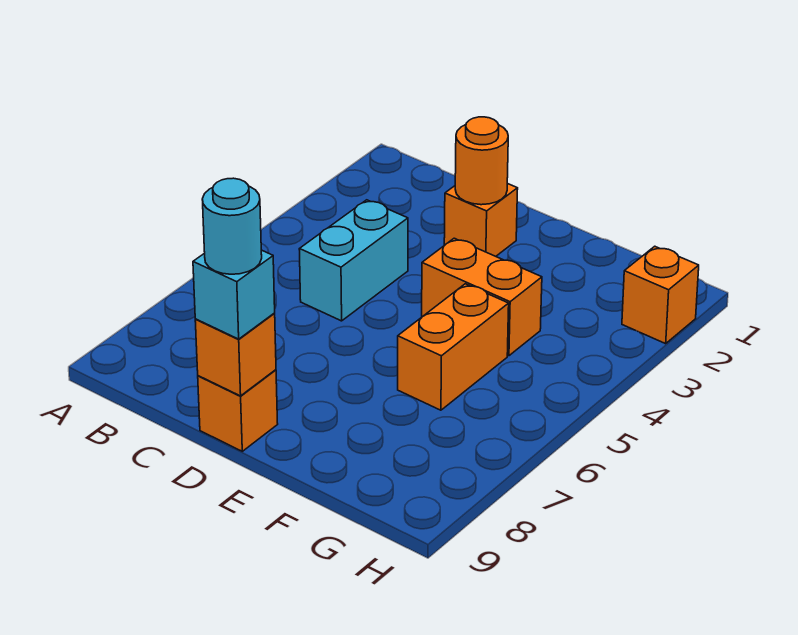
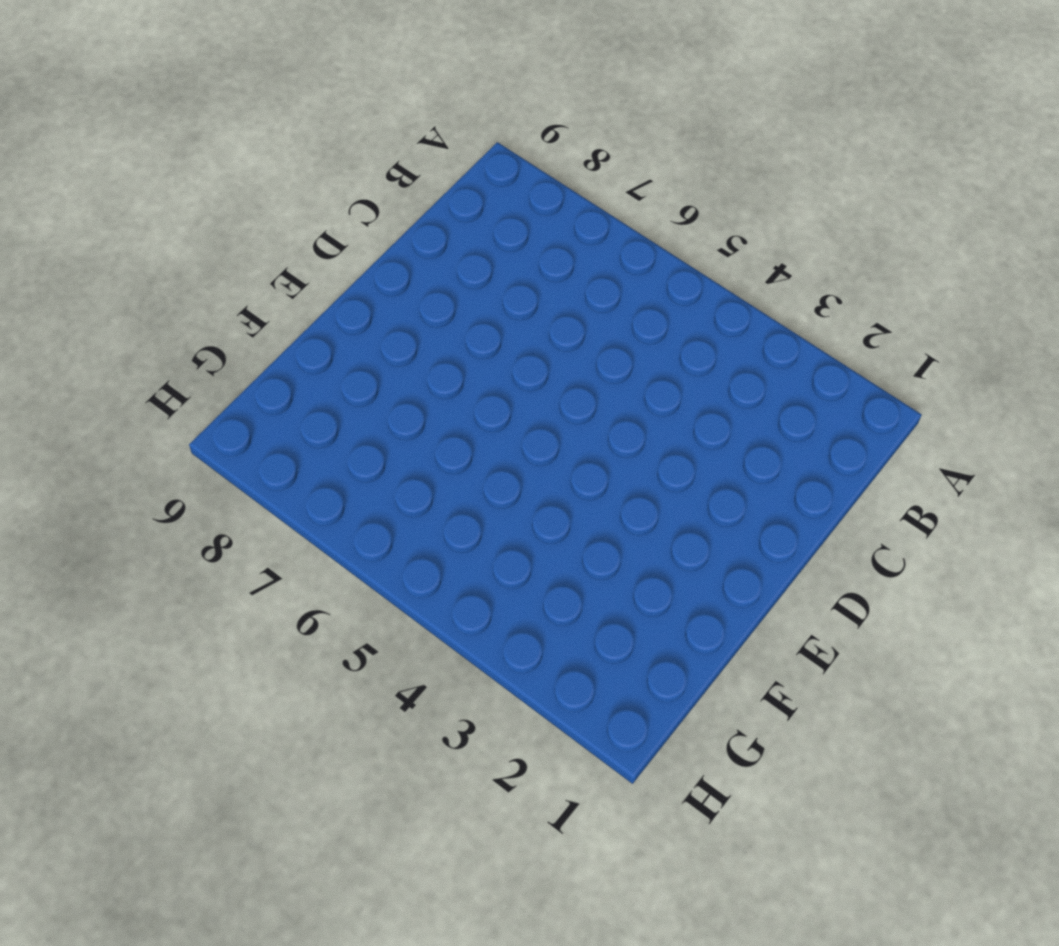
none -> cyan brick C4:C5 level 1
none -> orange brick D2 level 1

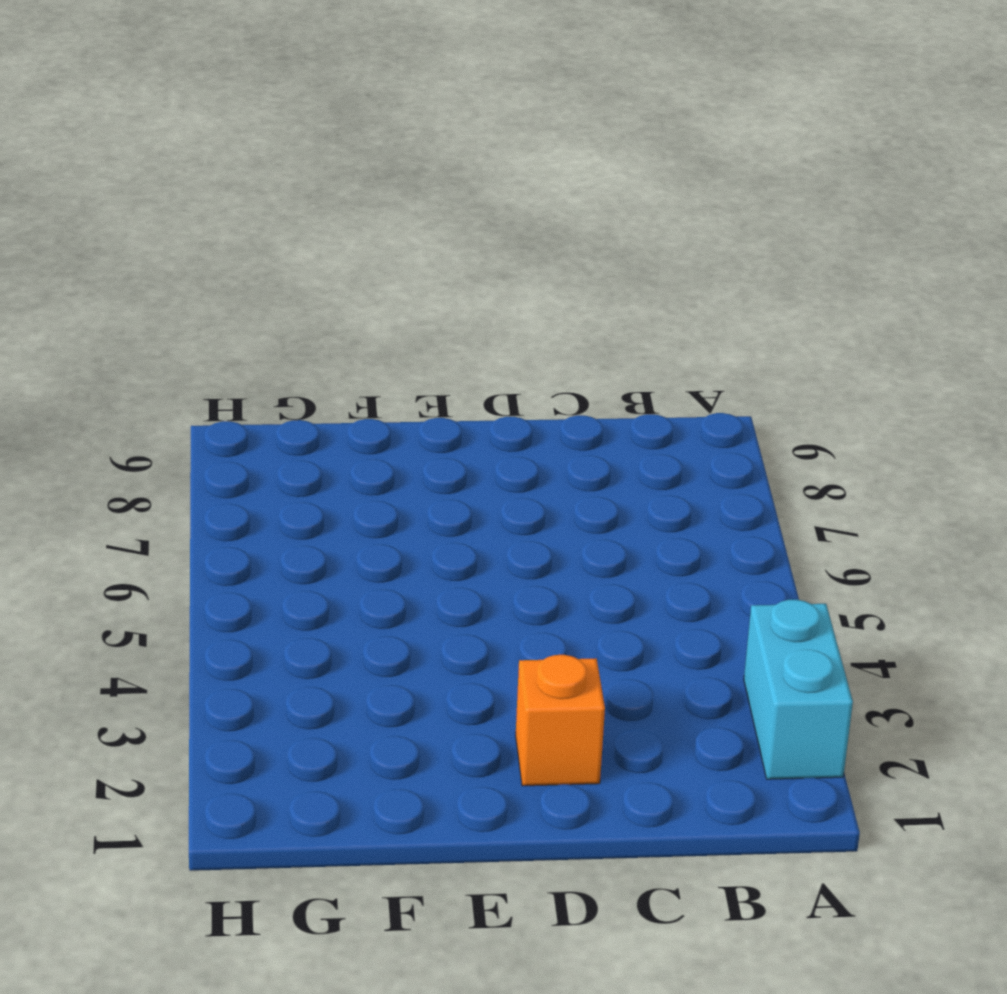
cyan brick A2:A3 level 1 -> cyan brick C4:C5 level 1
none -> orange brick D9 level 1
none -> orange brick E4:F4 level 1

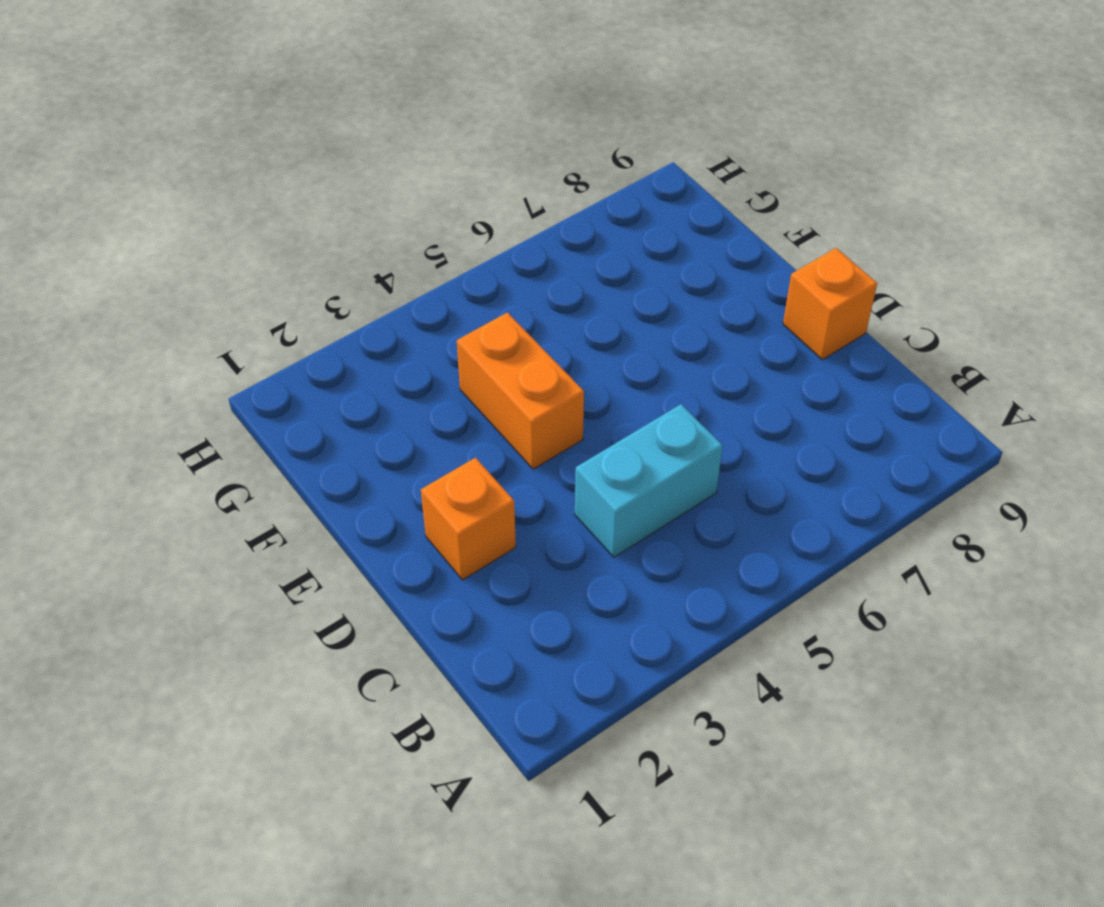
none -> orange brick F5:F6 level 1
none -> orange brick H2 level 1

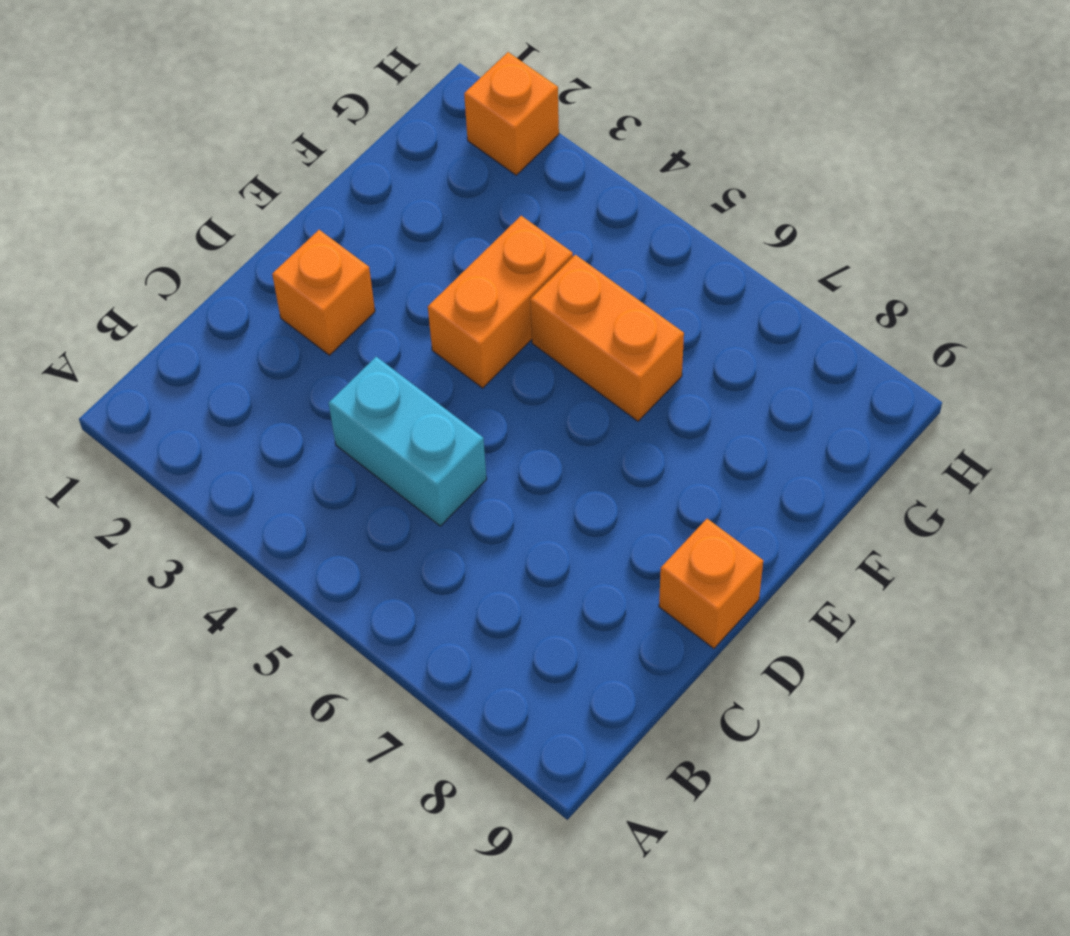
none -> orange round brick D2 level 2
none -> orange brick D9 level 2

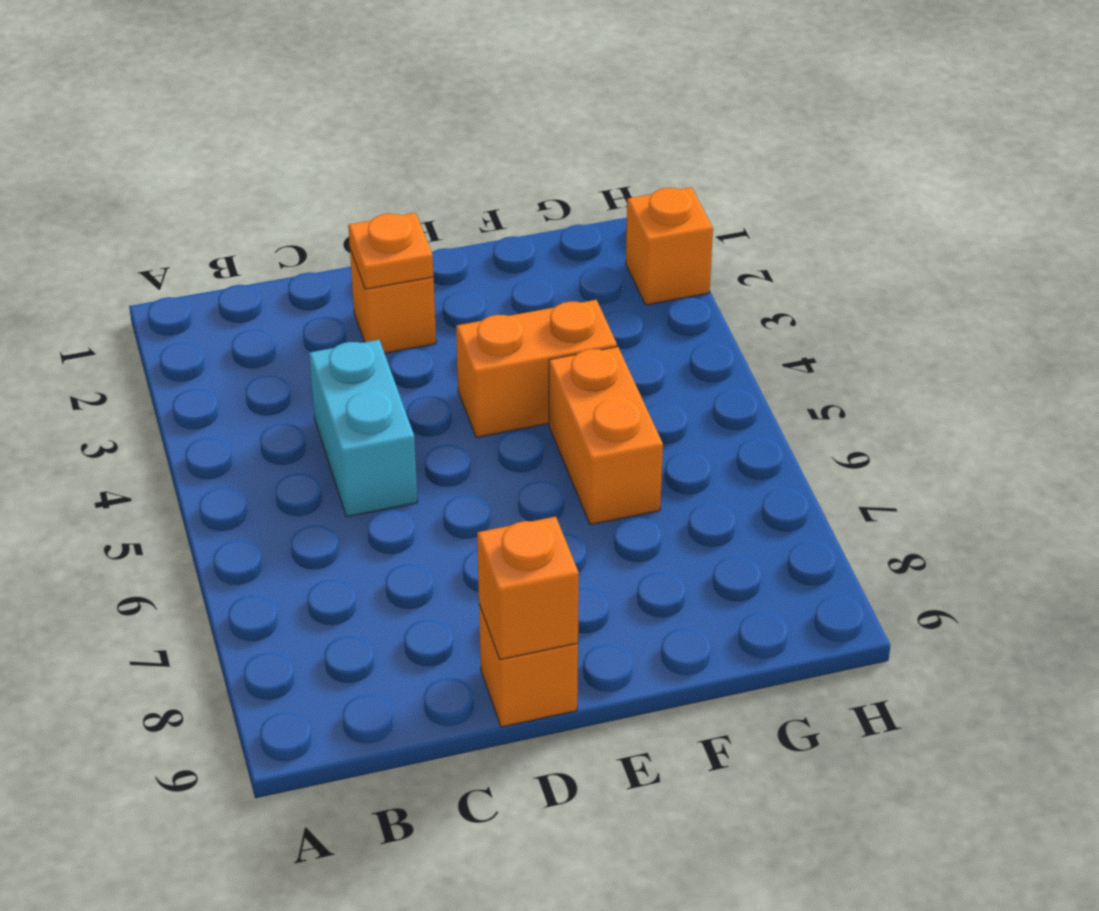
orange plate D2 level 2 -> orange round brick D2 level 2
none -> cyan brick D9 level 3
none -> cyan round brick D9 level 4

